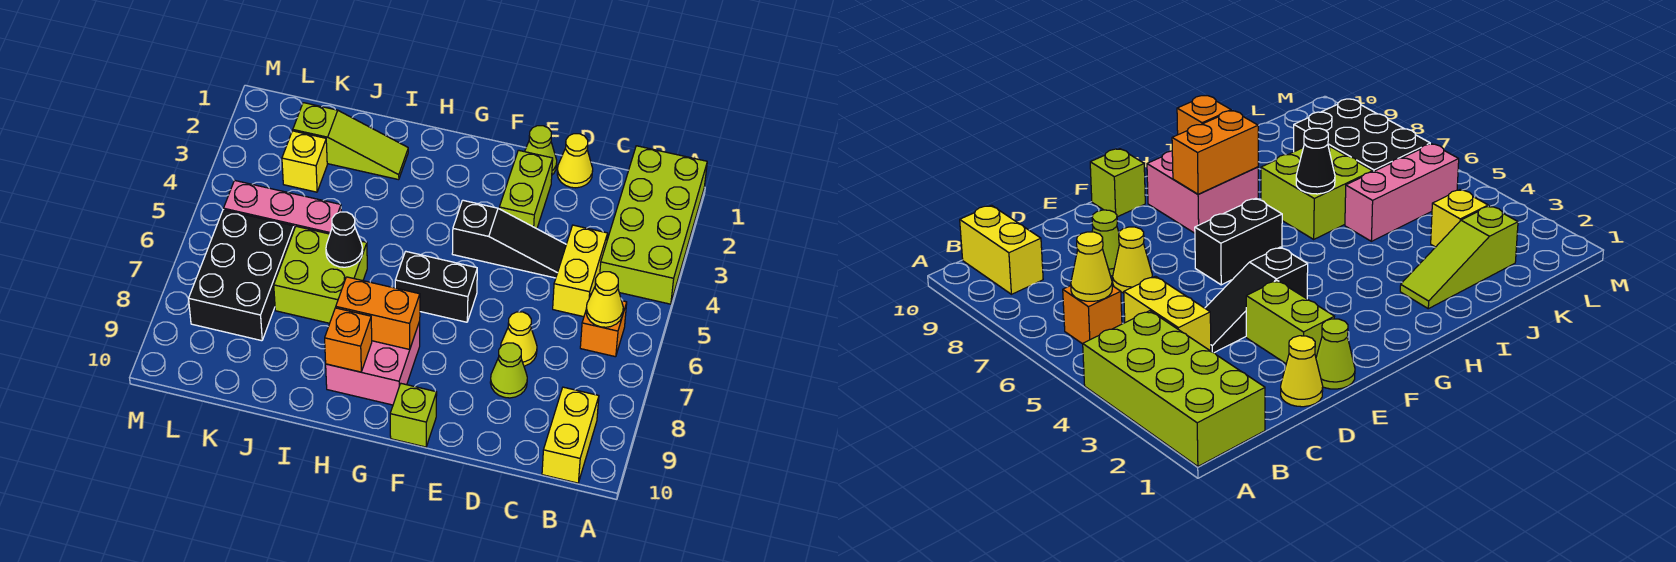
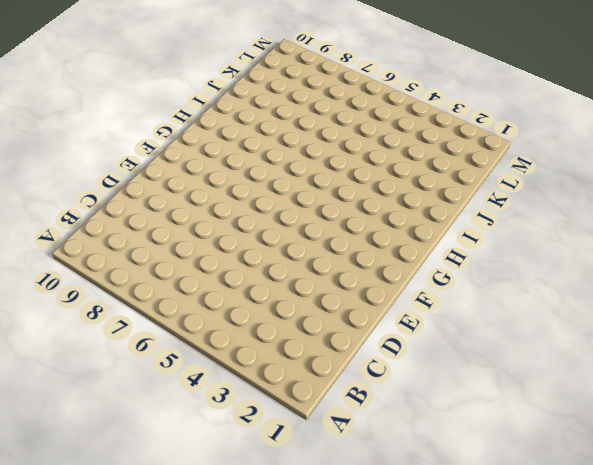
none -> lime brick A1:B4 level 1
none -> orange brick B6 level 1
none -> yellow brick B9:B10 level 1

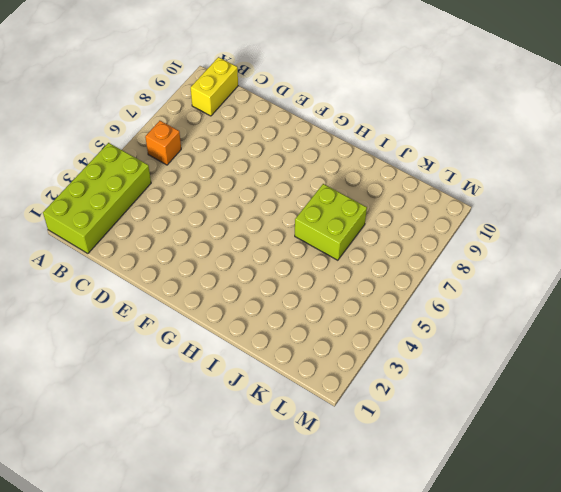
none -> yellow brick C4:C5 level 1
none -> yellow cone D1 level 1
none -> black slope D4:F4 level 1 top F

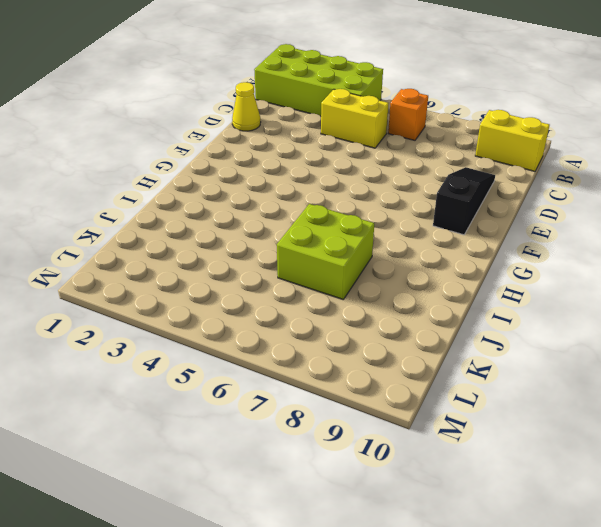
black slope D9:F9 level 1 top F -> black slope D4:F4 level 1 top F
none -> yellow cone D7 level 1
none -> lime cone D8 level 1
none -> lime cone E1 level 1

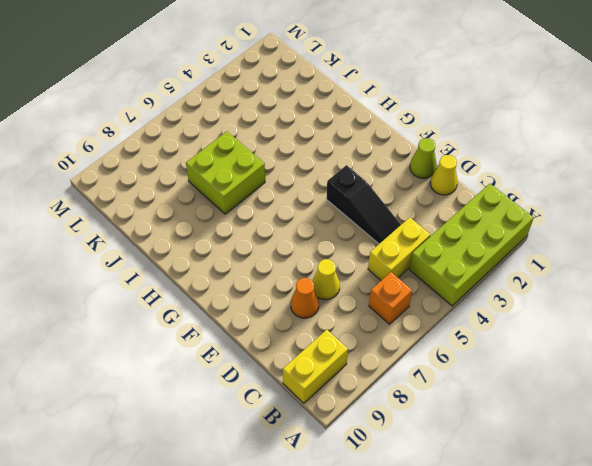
orange cone D8 level 1 -> lime cone D8 level 1
none -> lime brick E2:E3 level 1
none -> black brick F6:G6 level 1
none -> lime brick F10 level 1

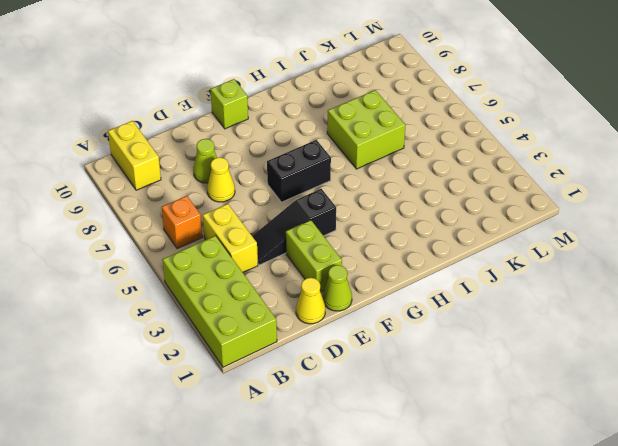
none -> pink brick G8:H9 level 1
none -> lime slope I2:K2 level 1 top K
none -> pink brick J5:L5 level 1

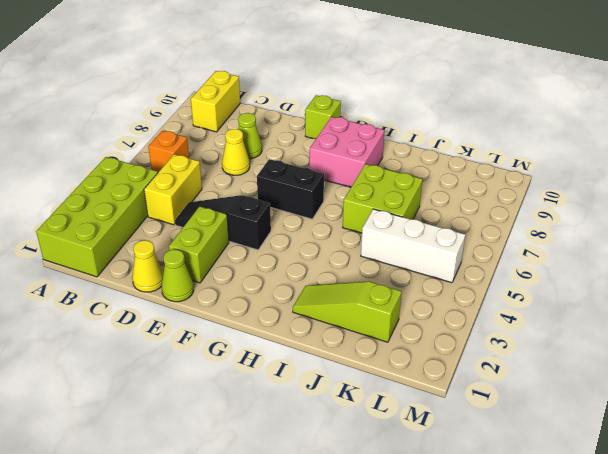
white brick J5:L5 level 1 -> pink brick J5:L5 level 1
none -> yellow brick K3 level 1
none -> black brick K6:L8 level 1
none -> yellow cone B6 level 2

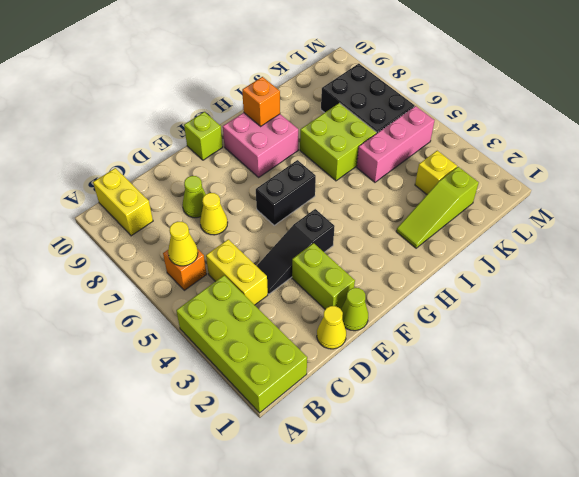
none -> orange brick G8:H8 level 2
none -> black cone I6 level 2

